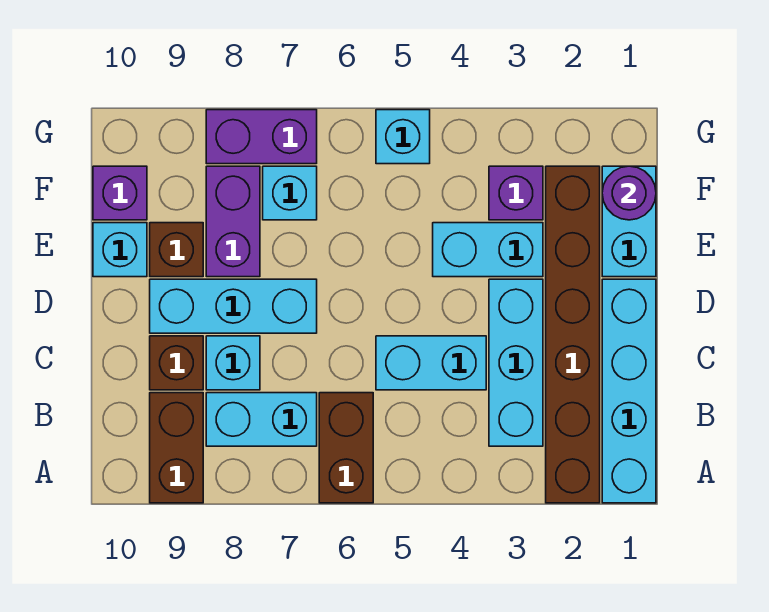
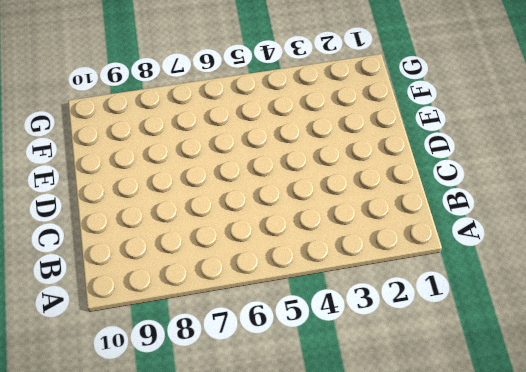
none -> cyan brick A1:D1 level 1
none -> brown brick A2:F2 level 1
none -> brown brick A6:B6 level 1

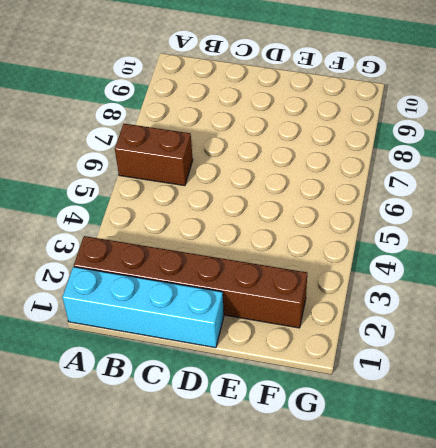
none -> brown brick A9:B9 level 1
none -> cyan brick B3:D3 level 1
none -> cyan brick B7:B8 level 1

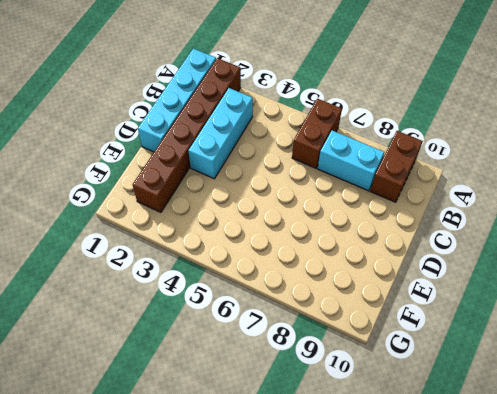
none -> cyan brick C4:C5 level 1
none -> cyan brick C8 level 1
none -> brown brick C9 level 1

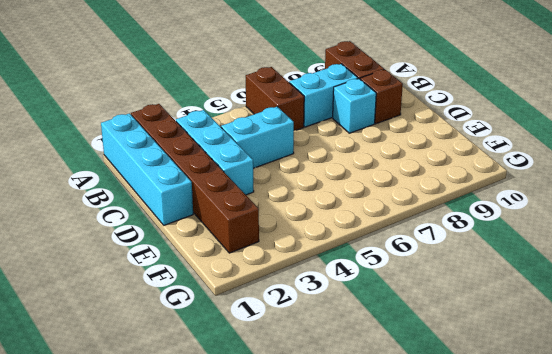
none -> cyan brick D7:D9 level 1
none -> cyan brick E1:F1 level 1
none -> cyan brick E3:E4 level 1

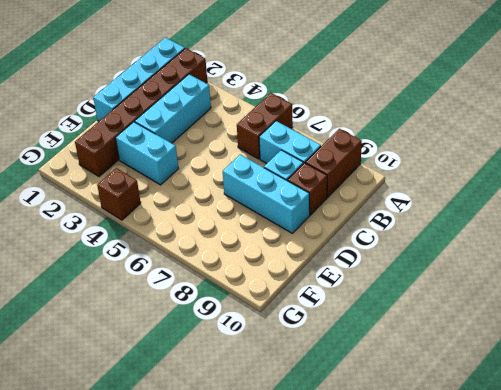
brown brick G4 level 1 -> brown brick E9 level 1
none -> cyan brick C4:C5 level 1
none -> cyan brick E1:F1 level 1
none -> purple brick E8:F8 level 1

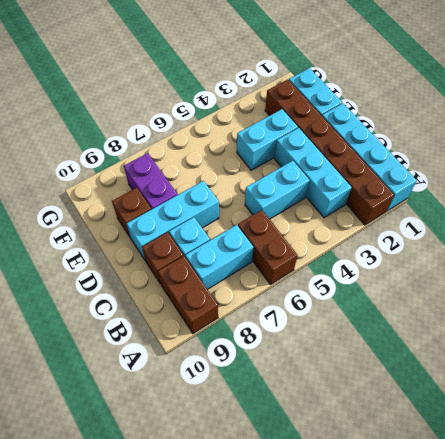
none -> cyan brick E10 level 1
none -> purple brick F3 level 1
none -> cyan brick F7 level 1

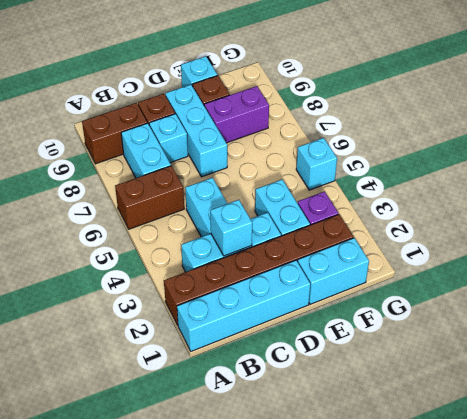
cyan brick C3 level 2 -> cyan brick F7 level 1
none -> purple brick F10 level 1
none -> purple brick G7:G8 level 1
none -> purple round brick F1 level 2

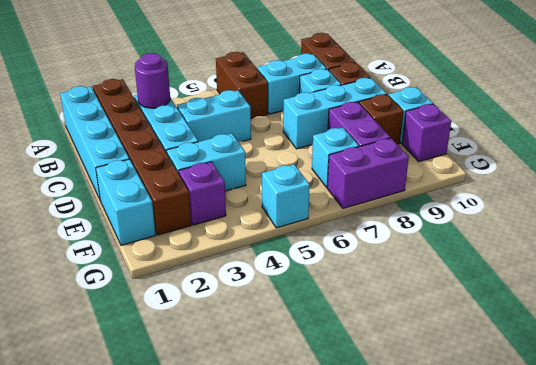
purple round brick B3 level 2 -> purple round brick F1 level 2

